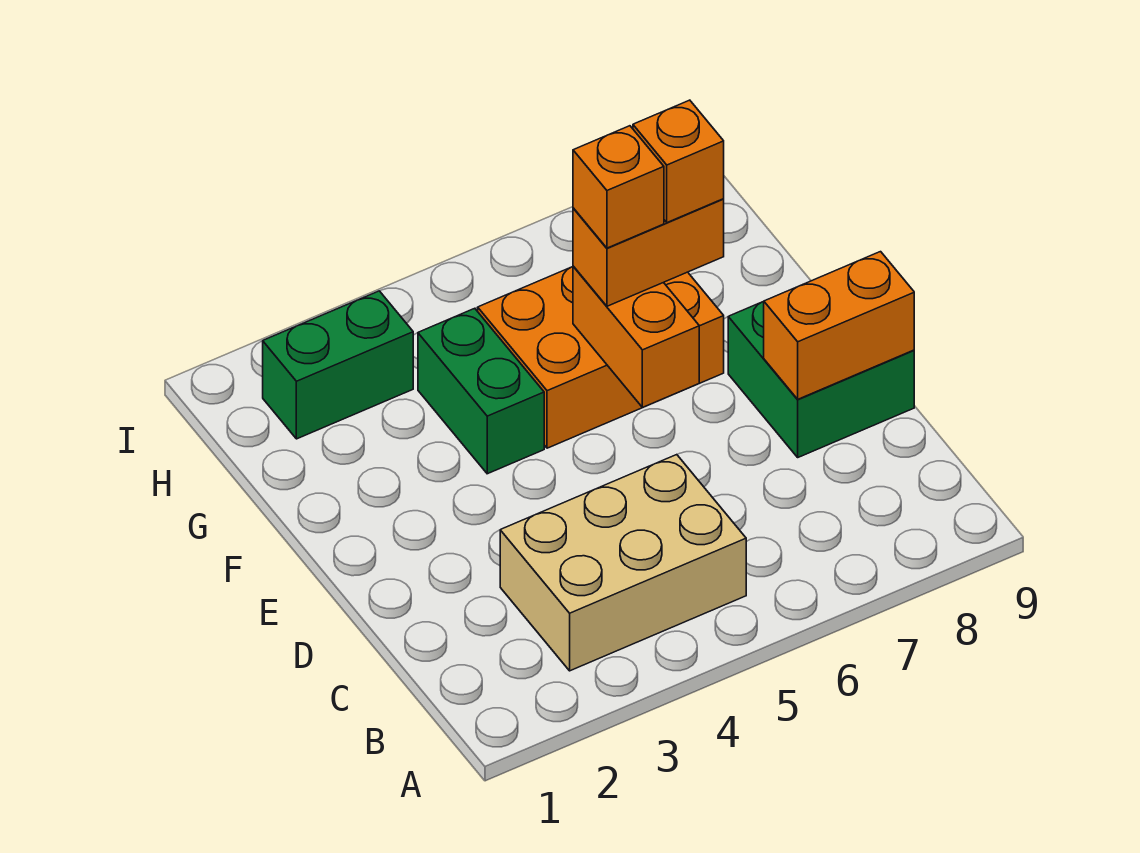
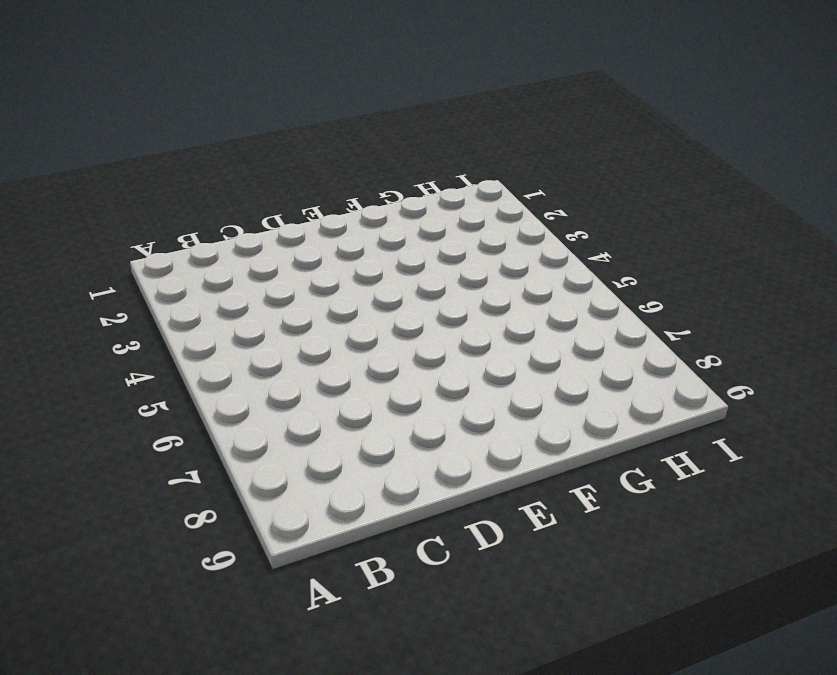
none -> tan brick B3:C5 level 1
none -> green brick D8:E9 level 1

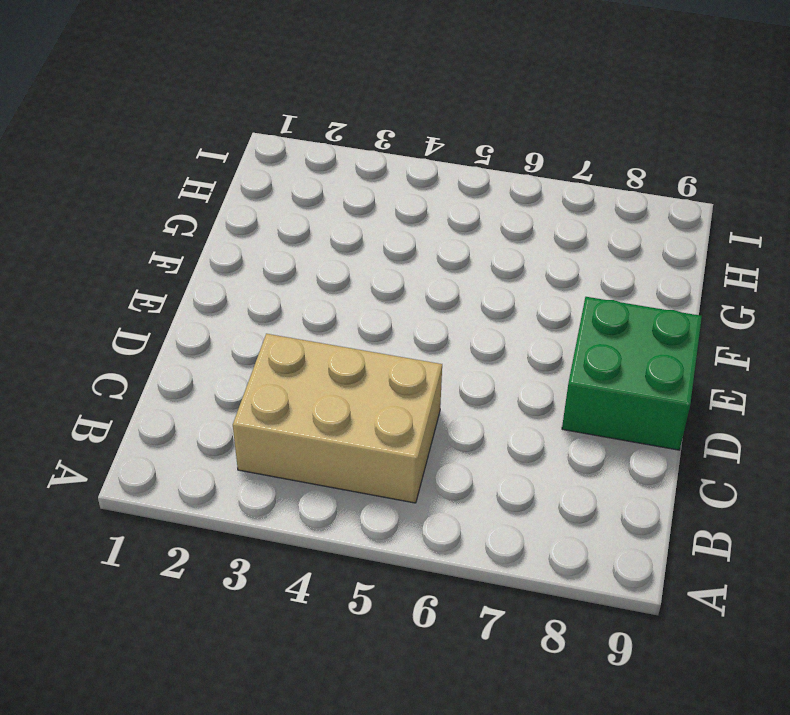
none -> green brick F4:G4 level 1
none -> orange brick F5:G7 level 1

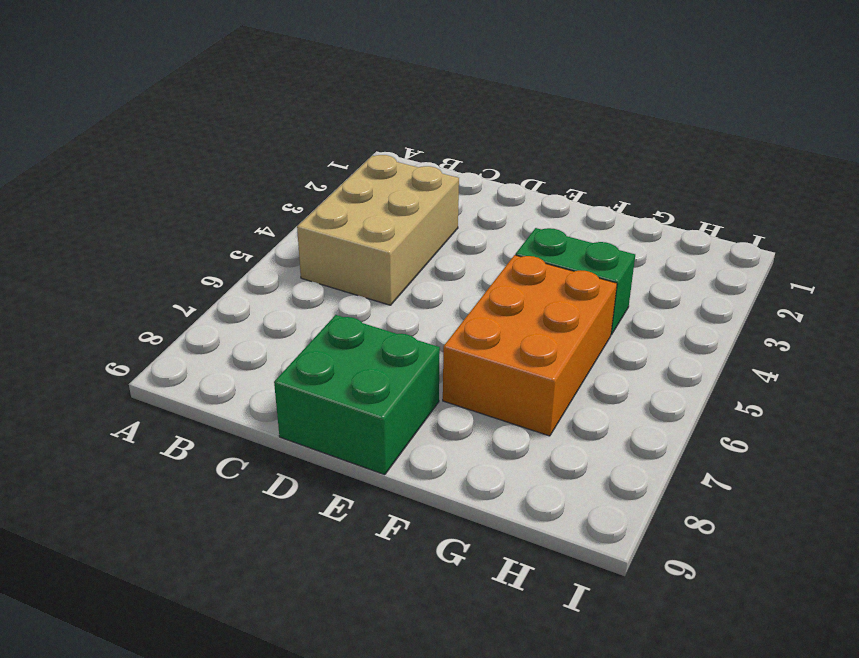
none -> green brick H2:H3 level 1
none -> orange brick D8:D9 level 2

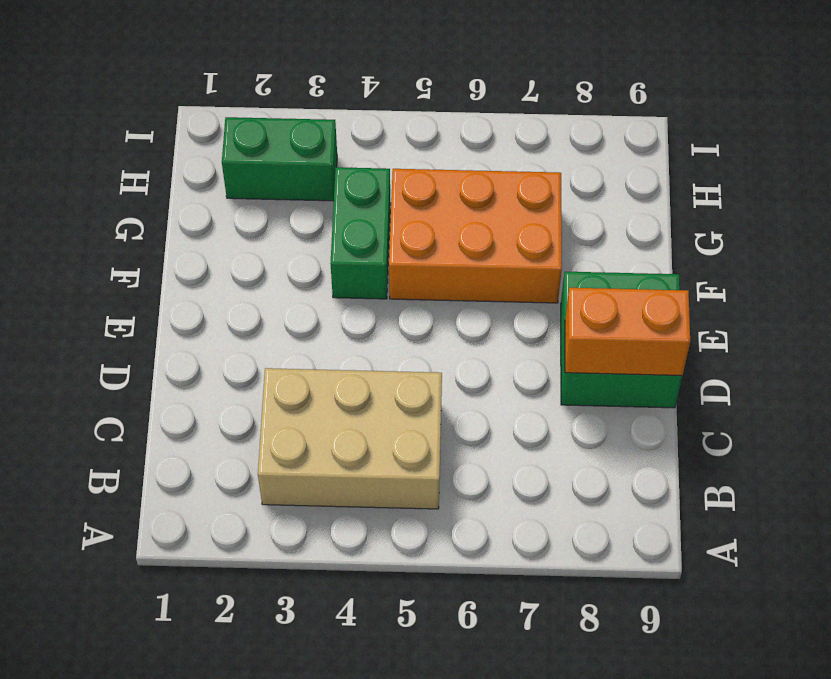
none -> orange brick E6:F6 level 2
none -> orange brick F6:F7 level 3

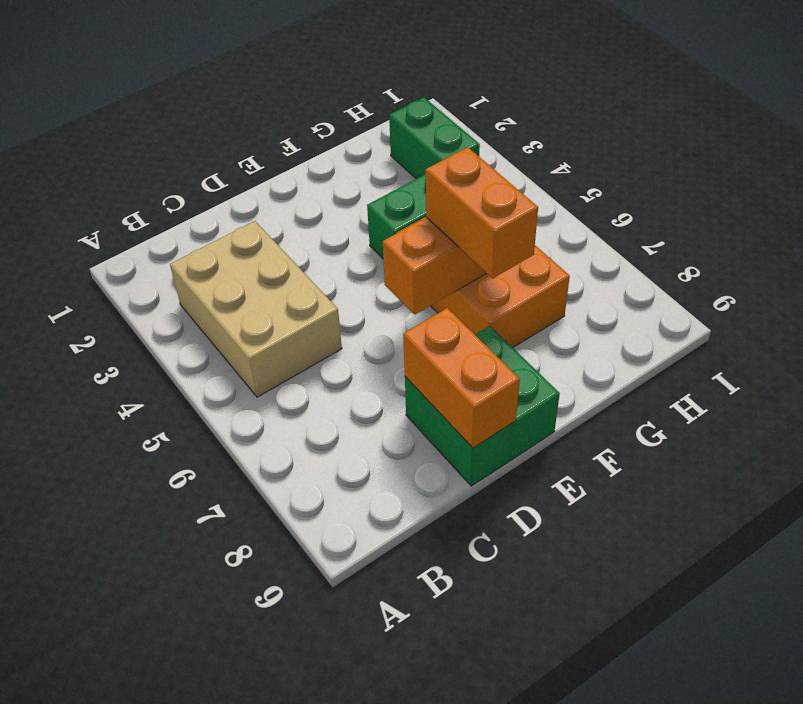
none -> orange brick F6 level 4
none -> orange brick F7 level 4

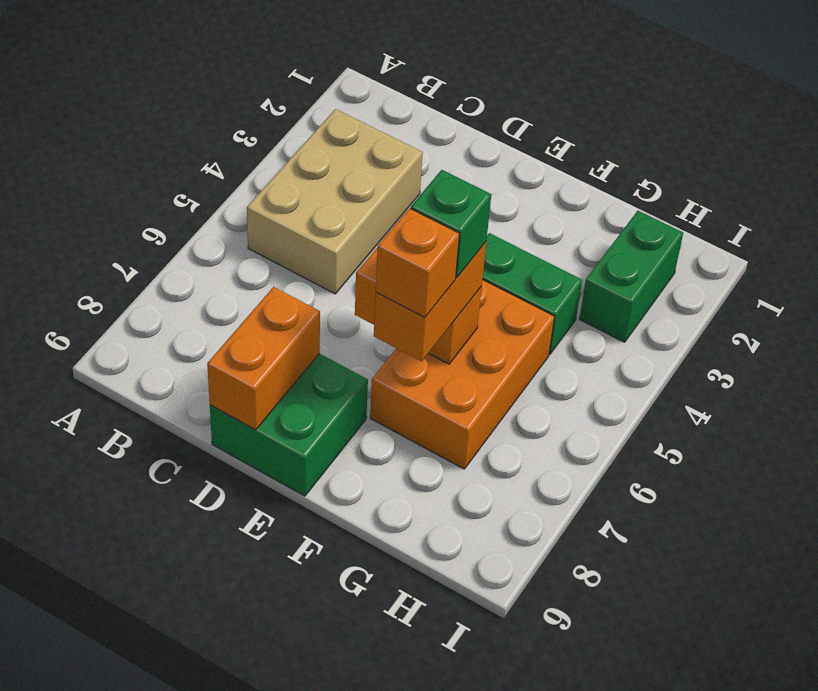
green brick F6 level 4 -> orange brick F6 level 4

